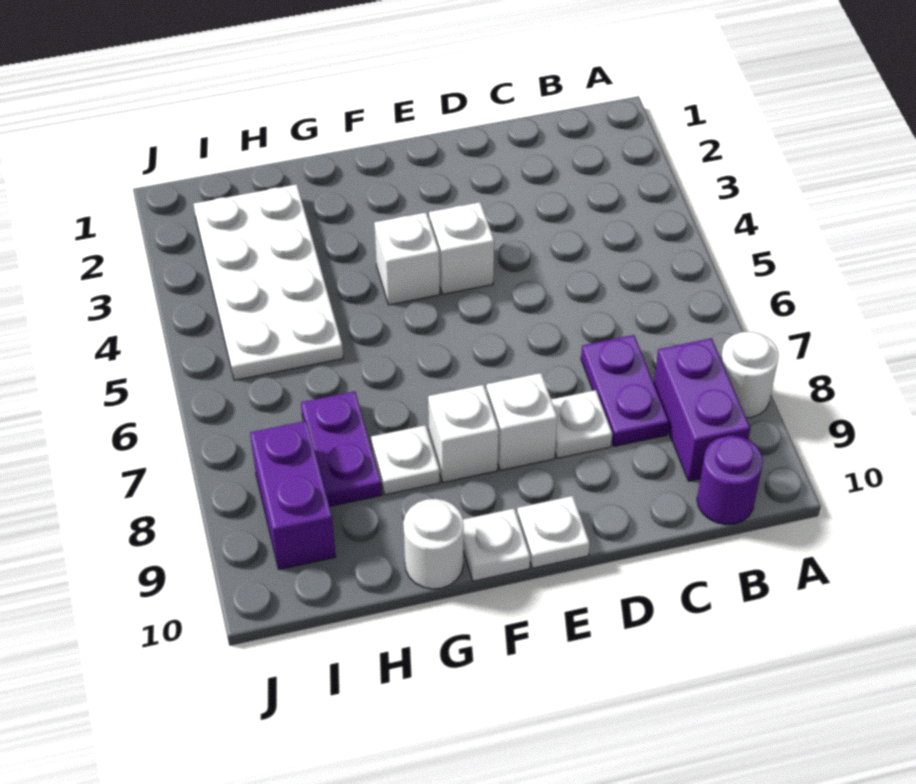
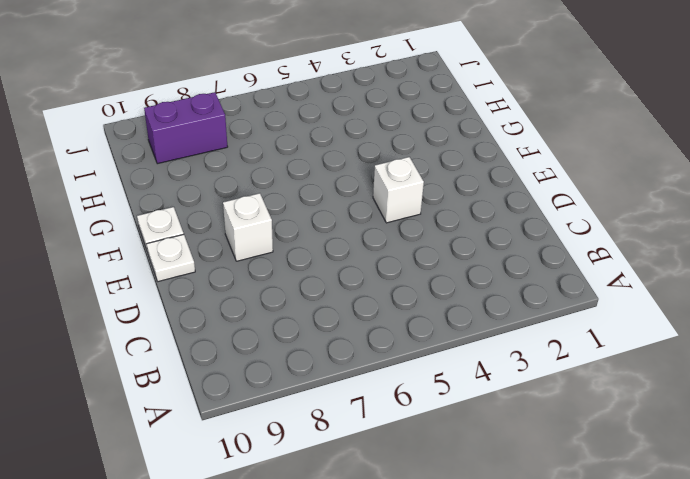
none -> white round brick A8 level 1
none -> purple brick B8:B9 level 1
none -> purple round brick B10 level 1

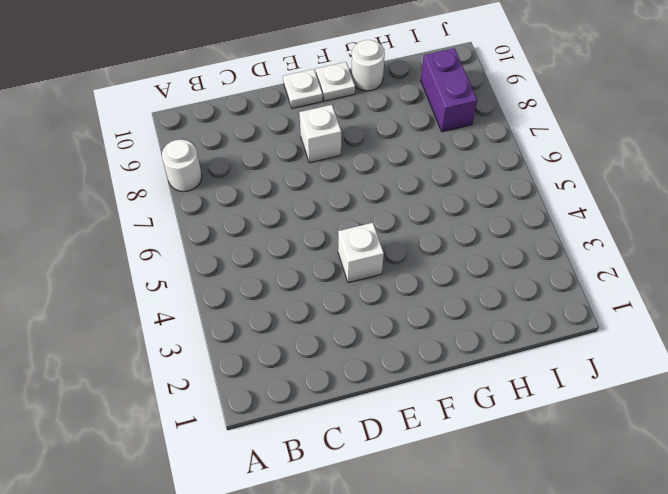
none -> purple brick B8:B9 level 1
none -> purple round brick B10 level 1
none -> purple plate C7:C8 level 1

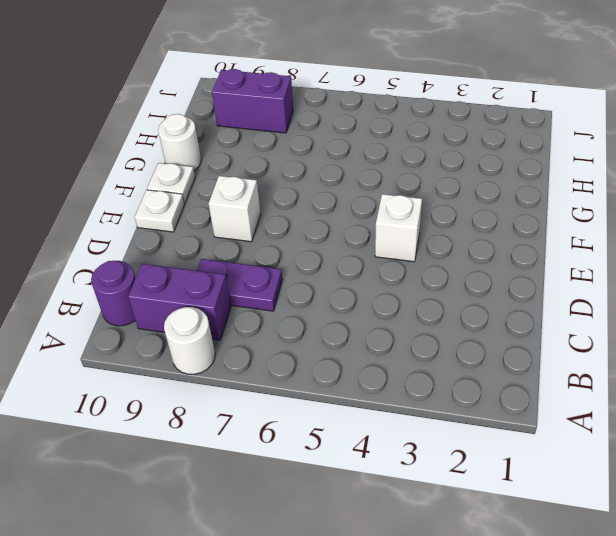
none -> white plate D8 level 1
none -> white brick F4 level 1
none -> white brick F8 level 1

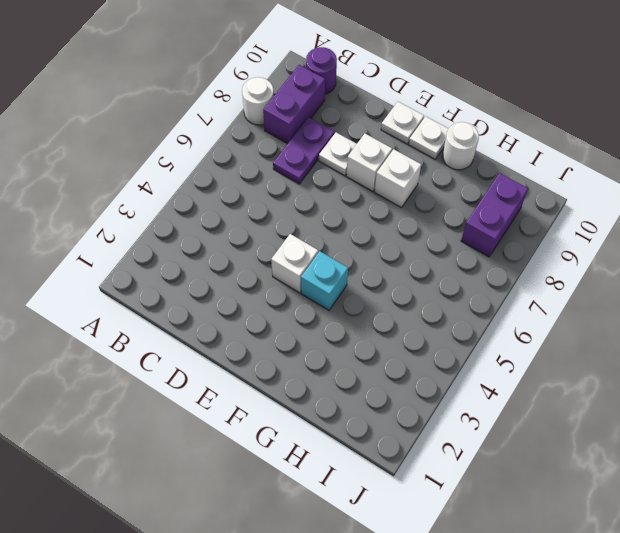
cyan brick F4 level 1 -> white brick F4 level 1
none -> white plate G8 level 1
none -> white plate H2:I5 level 1
none -> purple plate H7:H8 level 1

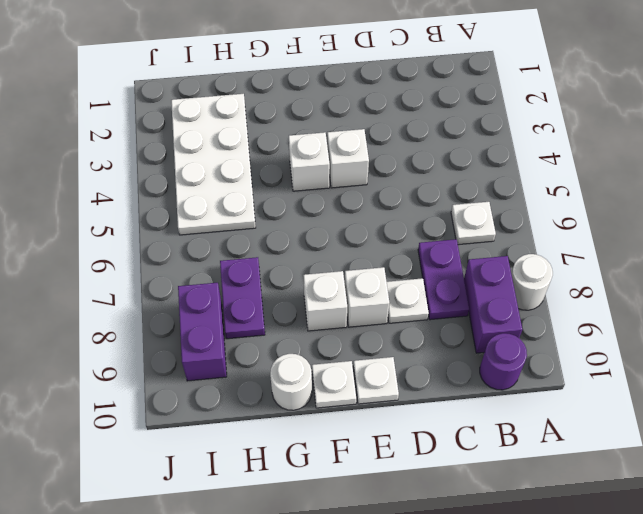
white plate B6 level 1 -> white plate G8 level 1

